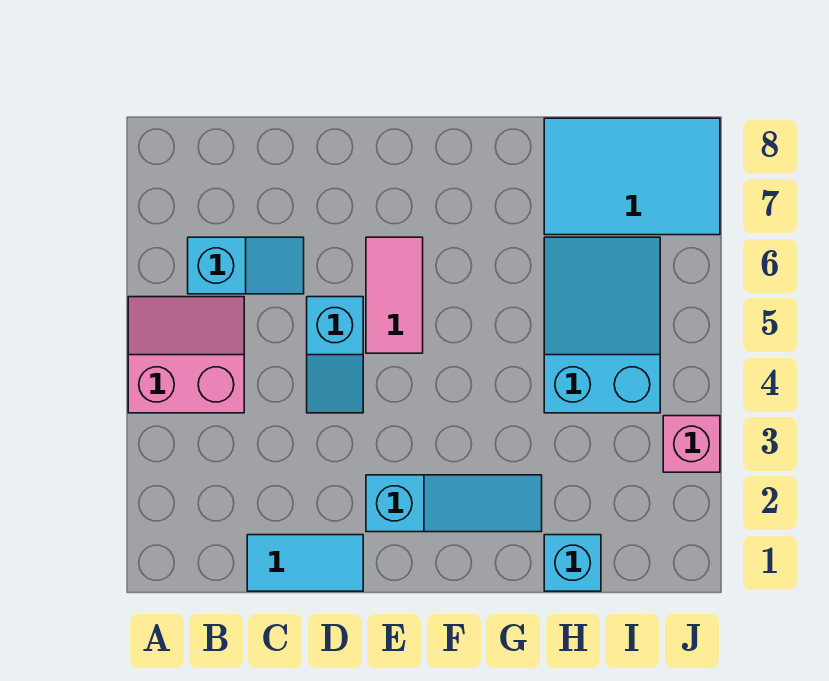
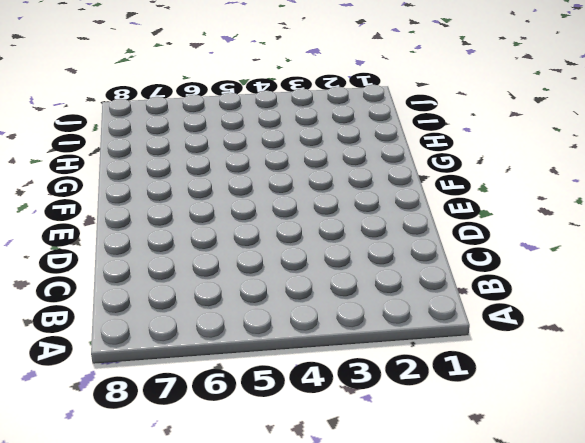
none -> pink slope A4:B5 level 1 top 4
none -> cyan slope B6:C6 level 1 top B

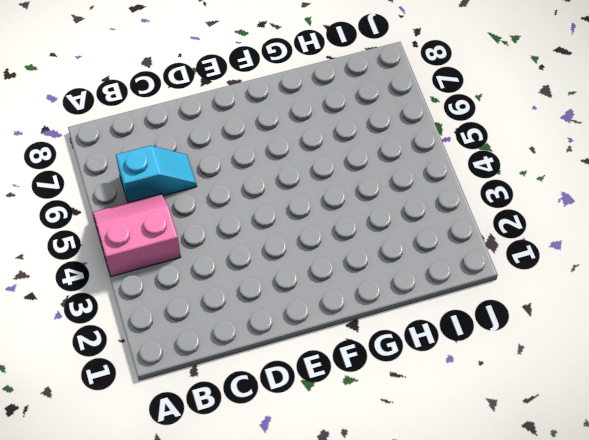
none -> cyan tile C1:D1 level 1
none -> cyan slope D4:D5 level 1 top 5

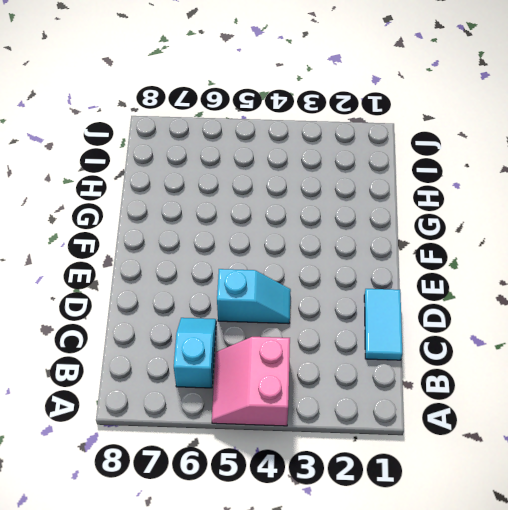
none -> cyan slope E2:G2 level 1 top E
none -> pink tile E5:E6 level 1

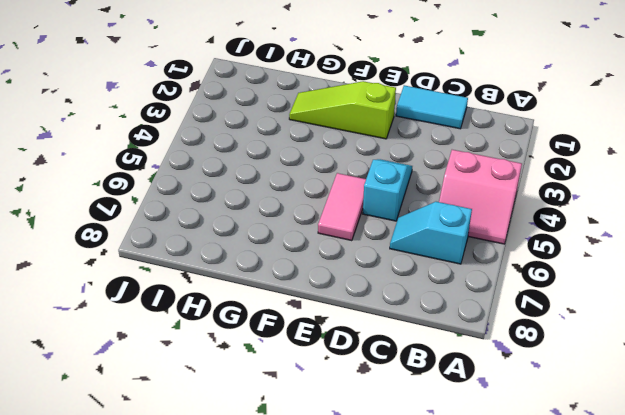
lime slope E2:G2 level 1 top E -> cyan slope E2:G2 level 1 top E
none -> cyan brick H1 level 1
none -> cyan slope H4:I6 level 1 top 4

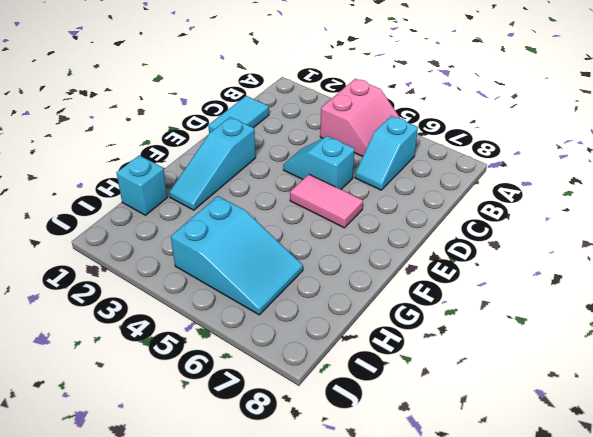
none -> cyan tile H7:J8 level 1
none -> pink brick J3 level 1

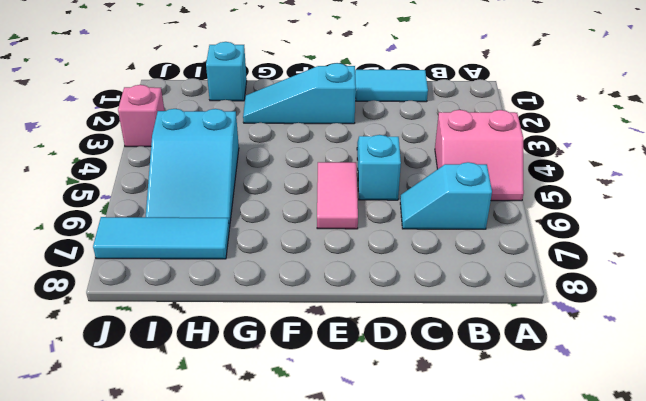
cyan tile H7:J7 level 1 -> cyan tile H7:J8 level 1

